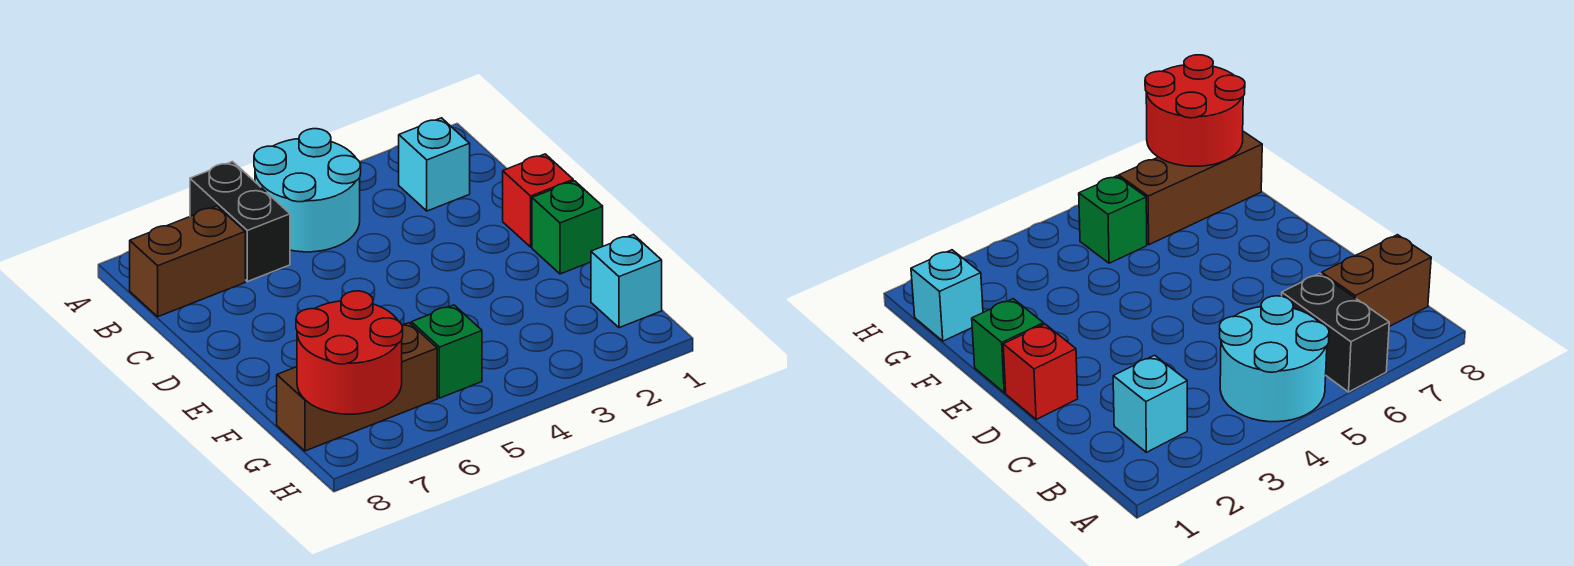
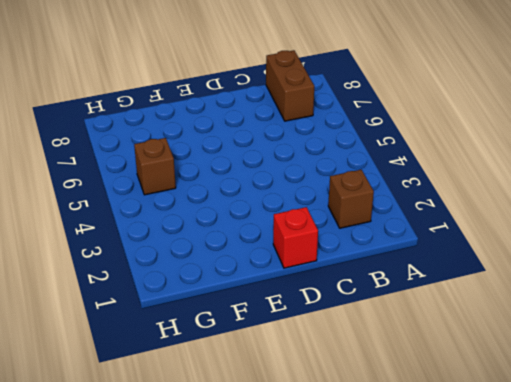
brown brick B2 level 1 -> cyan brick B2 level 1
brown brick G5 level 1 -> green brick G5 level 1
none -> cyan round brick A4:B5 level 1
none -> black brick A6:B6 level 1

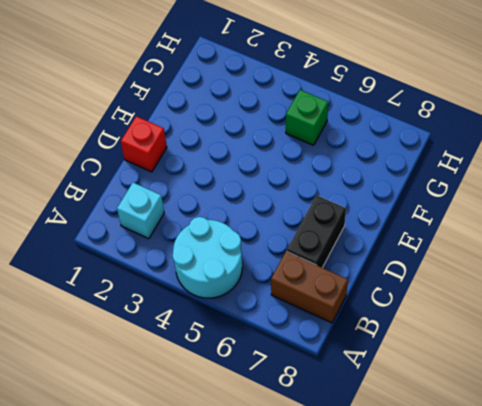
black brick C7:D7 level 1 -> black brick A6:B6 level 1
none -> green brick E1 level 1
none -> cyan brick G1 level 1

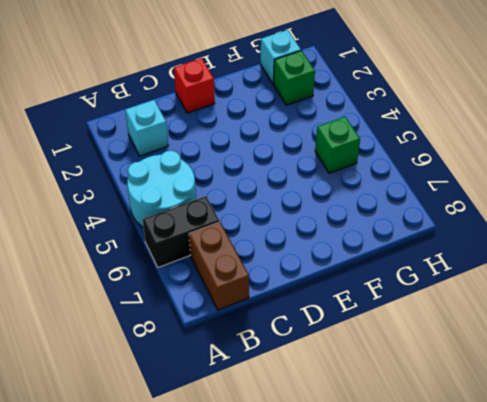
green brick G2 level 1 -> green brick E1 level 1
none -> brown brick G6:G8 level 1
none -> red round brick G7:H8 level 2

